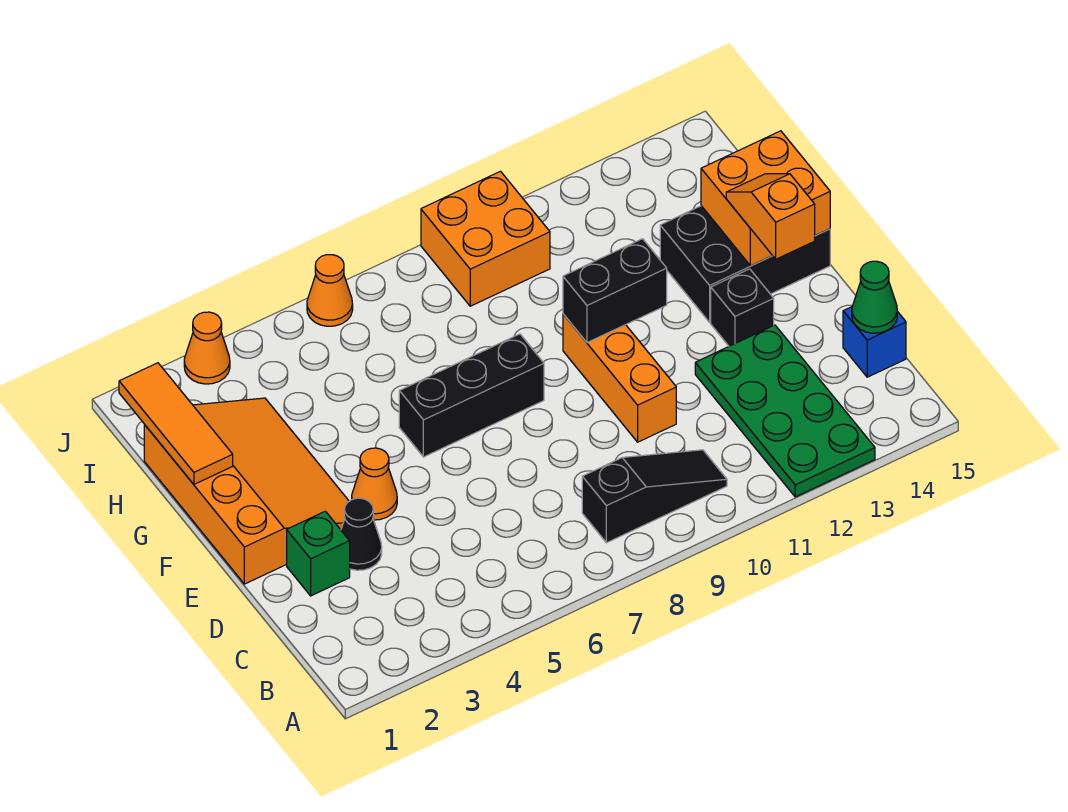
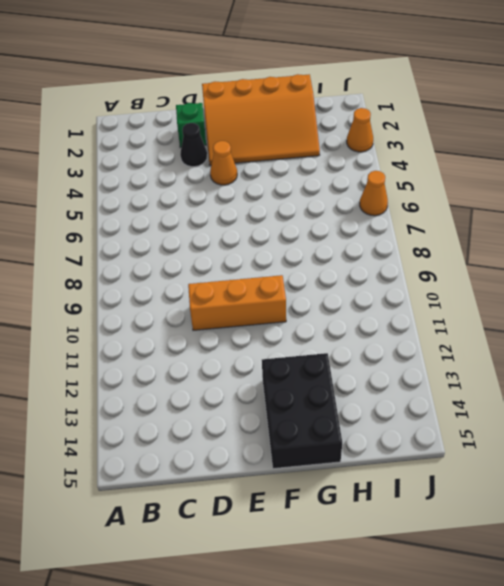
none -> green plate A12:D13 level 1
none -> black slope B8:B10 level 1 top 8
none -> blue brick C15 level 1

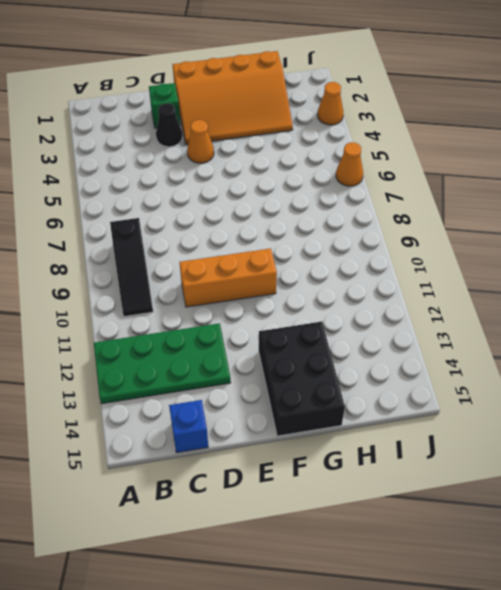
none -> black brick E13 level 1
none -> black brick F6:F8 level 1
none -> orange brick I9:J10 level 1

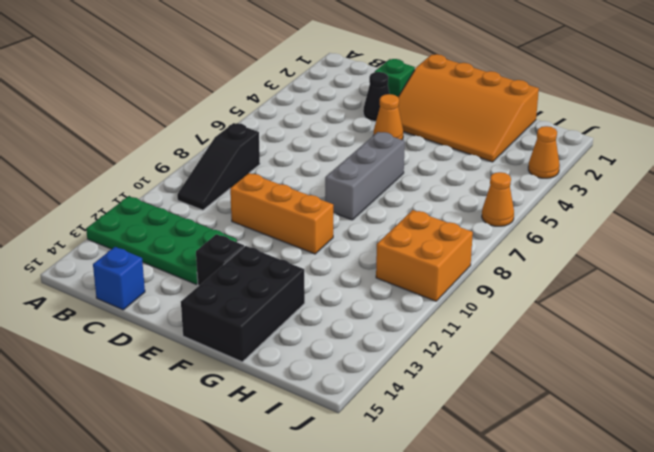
grey brick F6:F8 level 1 -> black brick F6:F8 level 1
none -> green cone C15 level 2
none -> black brick F10:F11 level 2
none -> orange brick F14:G15 level 2

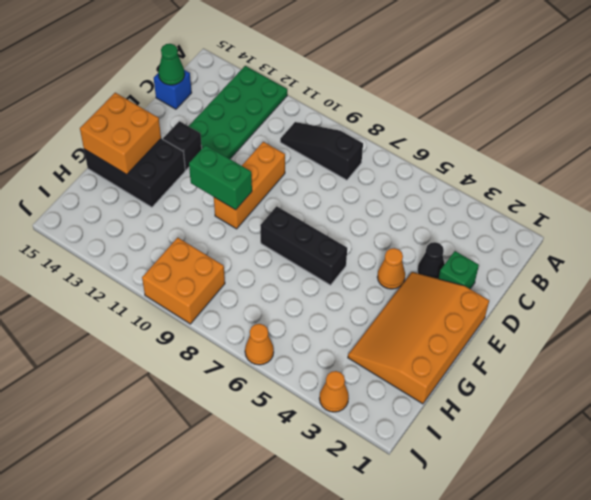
green brick F10:F11 level 2 -> black brick F10:F11 level 2
none -> orange tile G1:I1 level 2
none -> orange slope E14:F14 level 3 top E

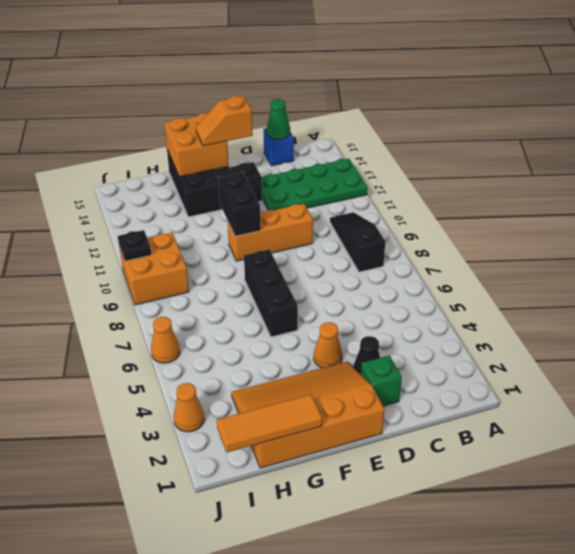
black plate J10 level 2 -> none

